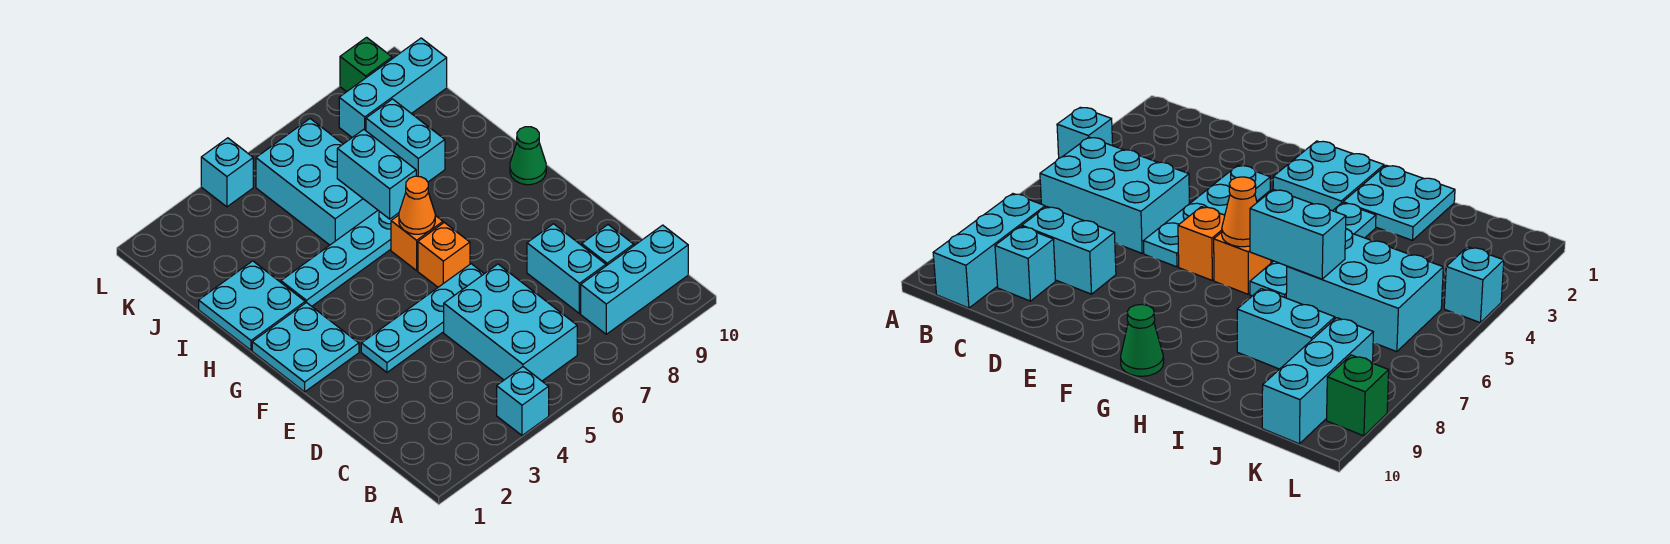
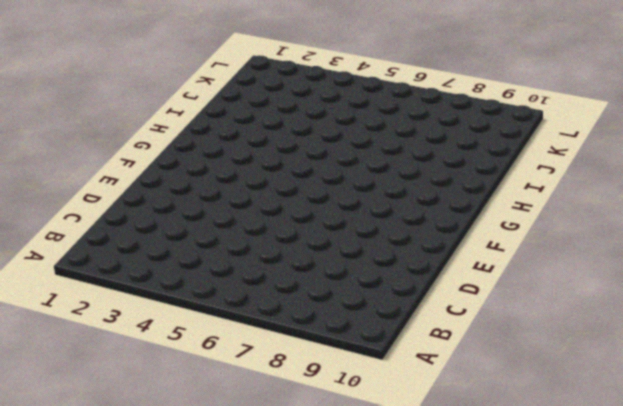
none -> cyan brick A4 level 1
none -> cyan brick B5:D6 level 1
none -> cyan brick B8:B10 level 1

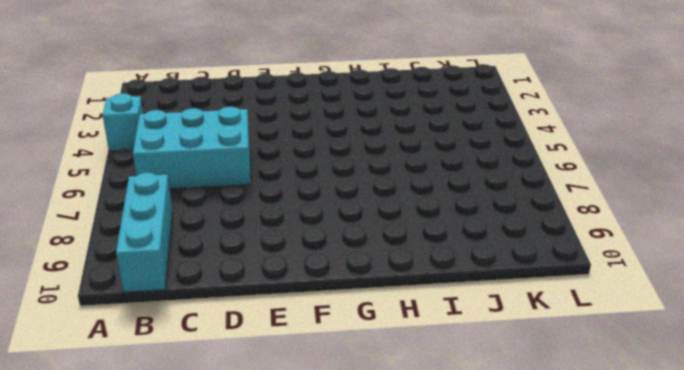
none -> cyan brick C8:D8 level 1
none -> cyan brick C9 level 1
none -> cyan plate E3:E6 level 1

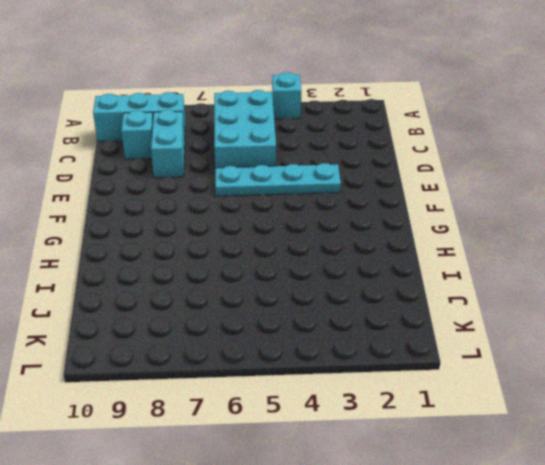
none -> cyan plate F1:G2 level 1
none -> orange brick F6 level 1
none -> orange brick G6 level 1

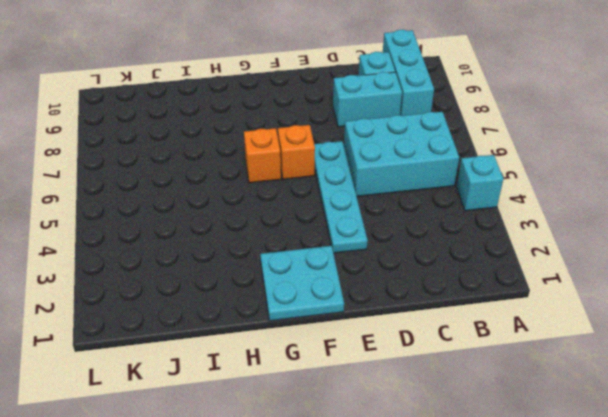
none -> green cone G10 level 1
none -> cyan plate H1:I2 level 1
none -> cyan plate H3:H6 level 1

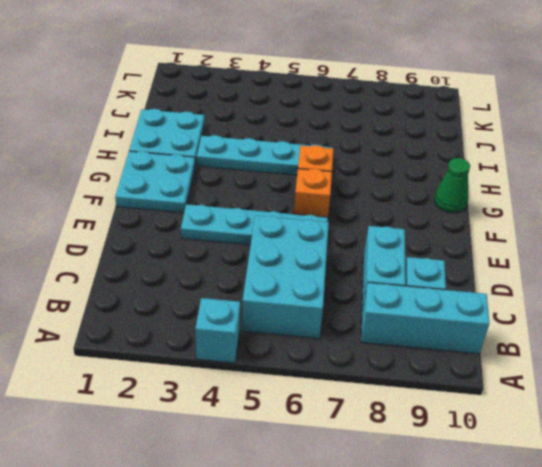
none -> cyan brick I5:K6 level 1
none -> cyan brick I8:J8 level 1
none -> cyan brick K8:K10 level 1

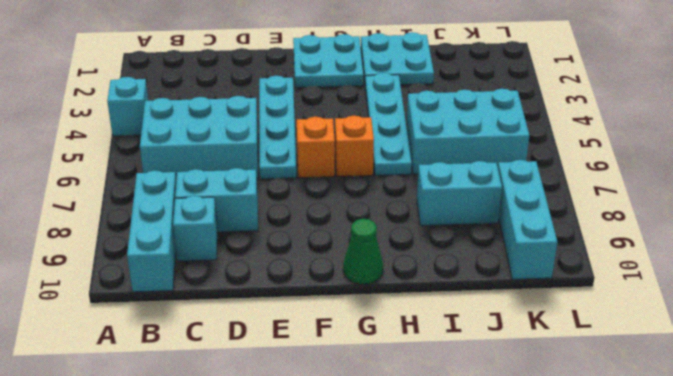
none -> cyan brick L4 level 1
none -> green brick L9 level 1
none -> orange cone G6 level 2

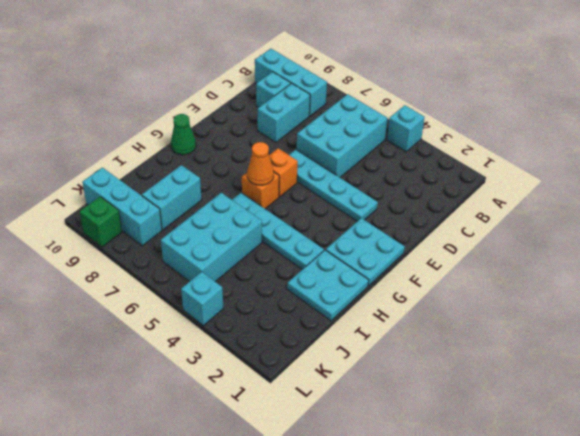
none -> cyan brick H6:I6 level 2

